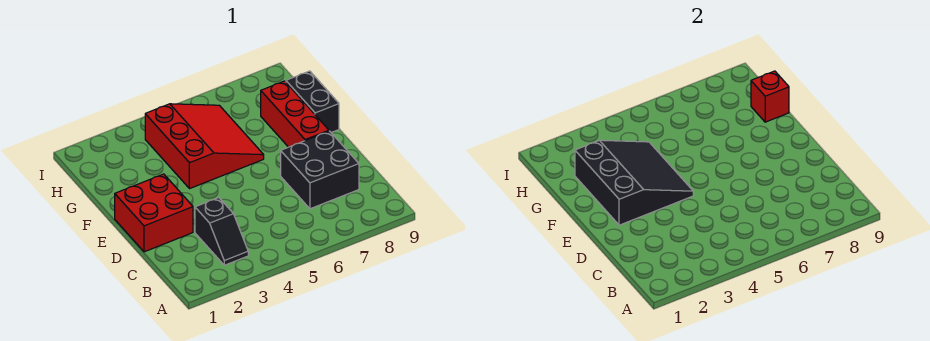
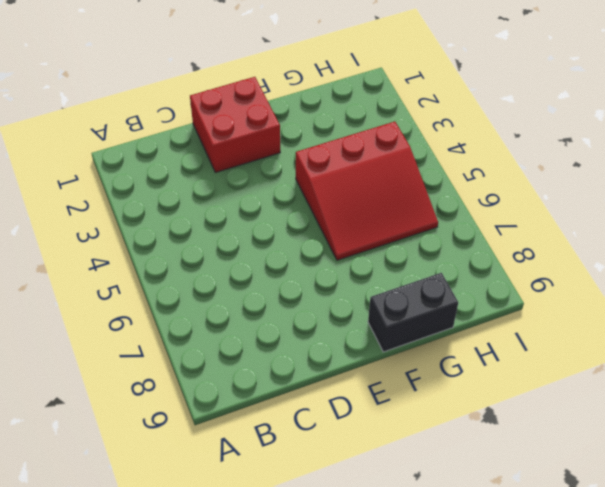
none -> black slope B3:C3 level 1 top C
none -> black brick C7:D8 level 1

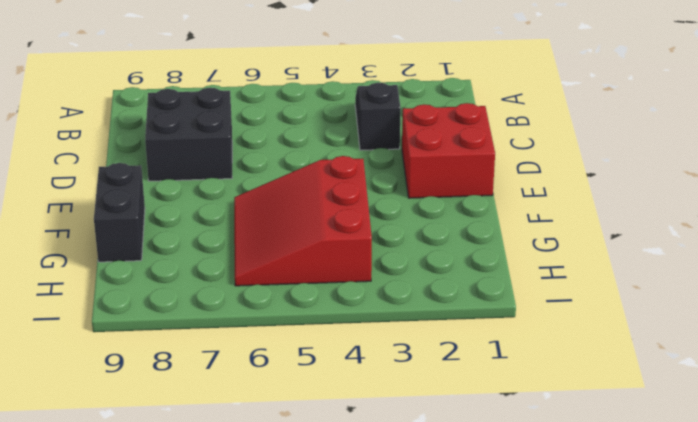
none -> red brick E8:G8 level 1
none -> black slope E2:G4 level 2 top 2

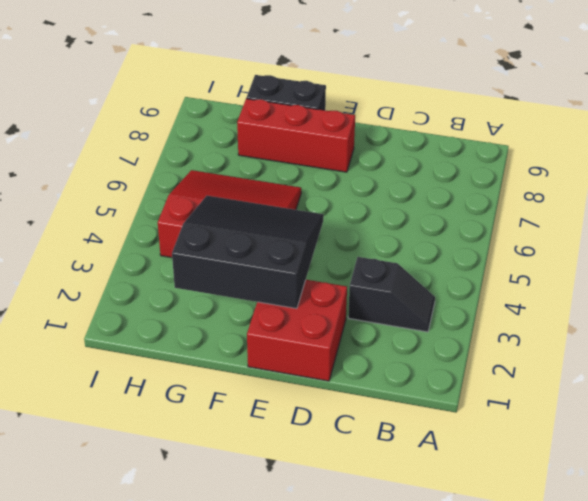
none -> black brick C7:D8 level 1
none -> red brick G9 level 2

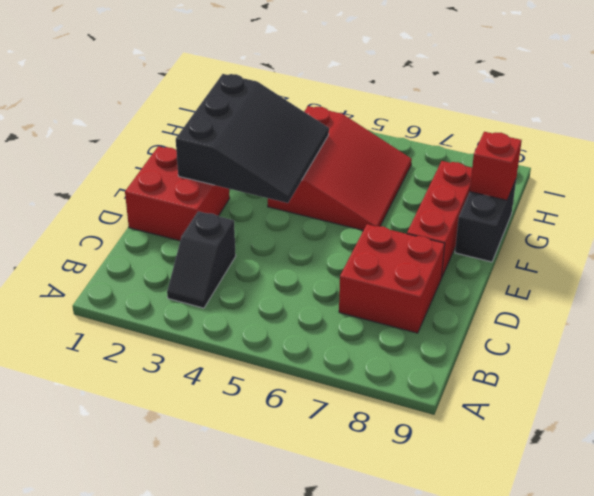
red brick C7:D8 level 1 -> black brick C7:D8 level 1

